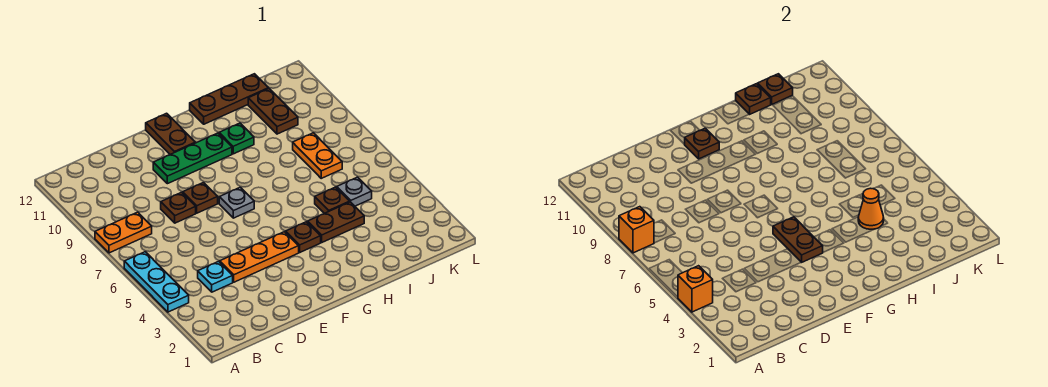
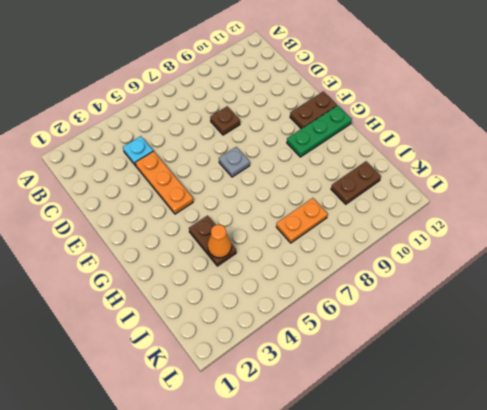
green plate G10:G12 level 1 -> green plate E10:G10 level 1
none -> cyan plate A4:A6 level 1
none -> orange plate A8:B8 level 1
none -> brown plate E8 level 1

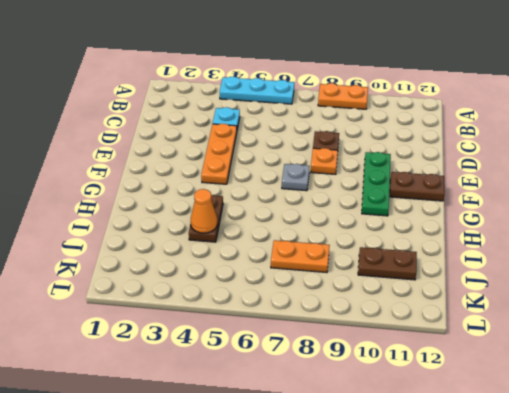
orange plate A8:A9 level 1 -> orange plate A8:B8 level 1
orange plate E8 level 1 -> brown plate E8 level 1
none -> brown plate G4 level 1
none -> green plate H10 level 1
none -> brown plate H12:J12 level 1

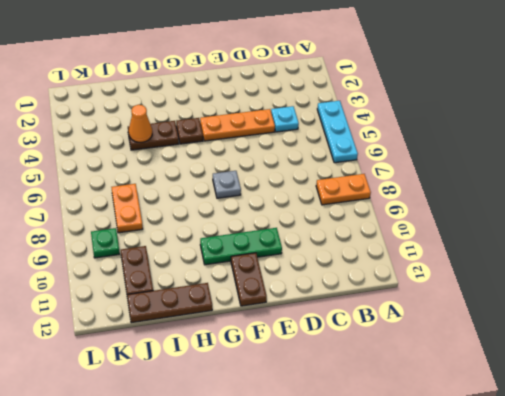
green plate K9 level 1 -> green plate H10 level 1
none -> brown plate D8 level 1
none -> brown plate E8 level 1
none -> brown plate I5 level 1

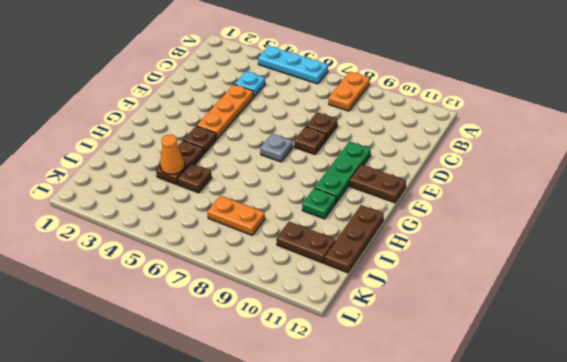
none -> grey plate J5 level 1
none -> orange brick A4 level 2
none -> orange brick A8 level 2

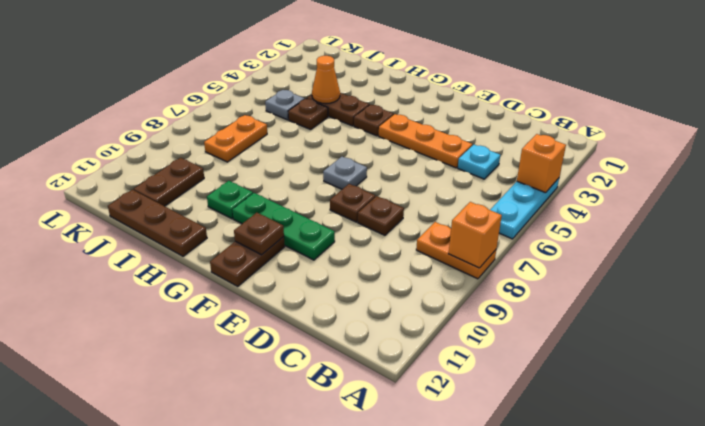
none -> brown plate F4:F5 level 2
none -> brown plate I12 level 2
none -> brown plate J12 level 2

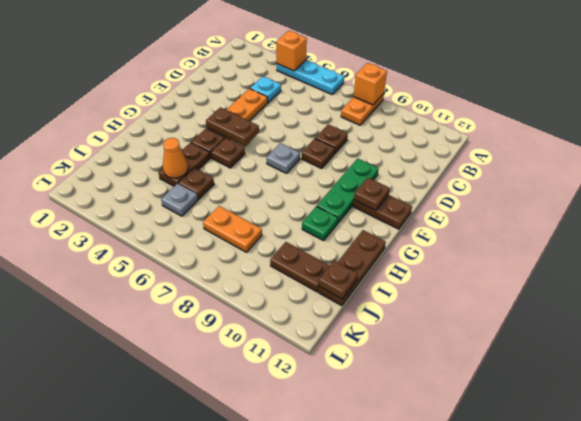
brown plate G5 level 1 -> brown plate I12 level 2

